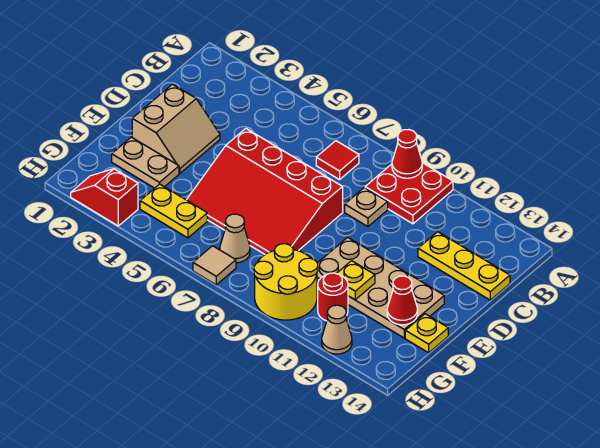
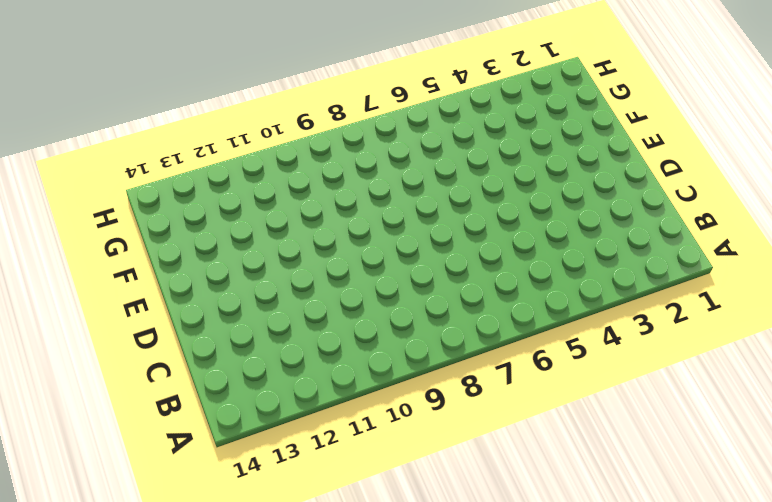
none -> red plate A9:B10 level 1
none -> red tile B7 level 1
none -> tan plate C9 level 1

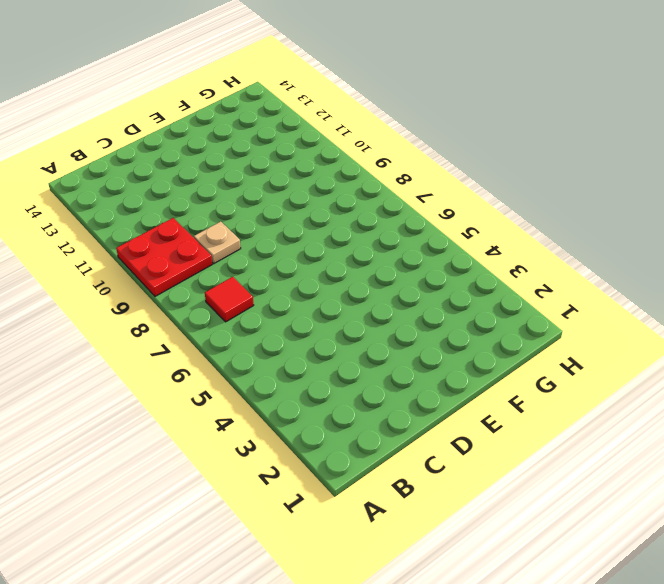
none -> yellow plate C12:C14 level 1
none -> tan slope D2:E3 level 1 top 2
none -> red slope D5:F8 level 1 top D

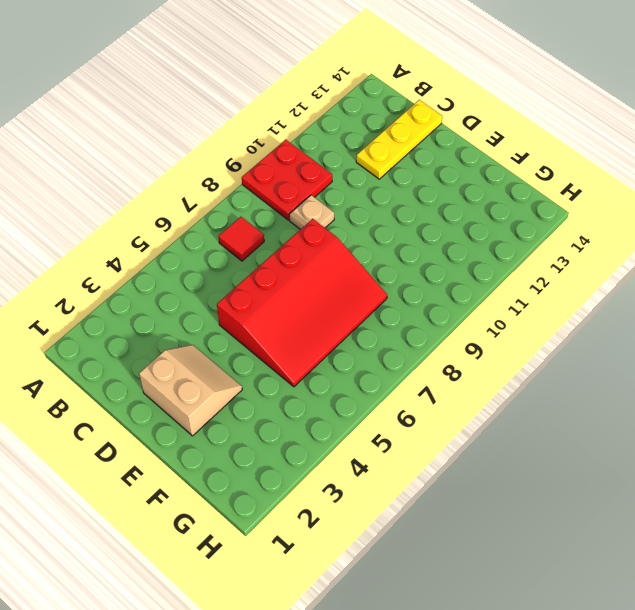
none -> tan plate E10:F13 level 1
none -> tan plate F2:F3 level 1
none -> yellow plate F14 level 1

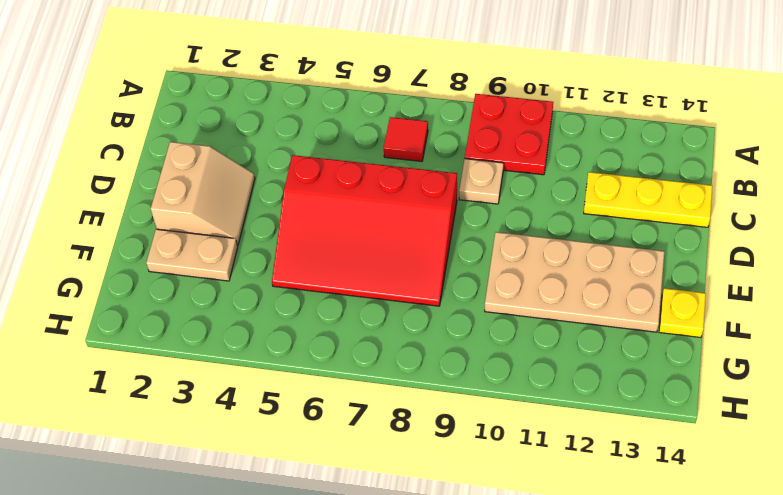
none -> yellow plate G4:G5 level 1
none -> tan cone G7 level 1
none -> yellow round brick G9:H10 level 1

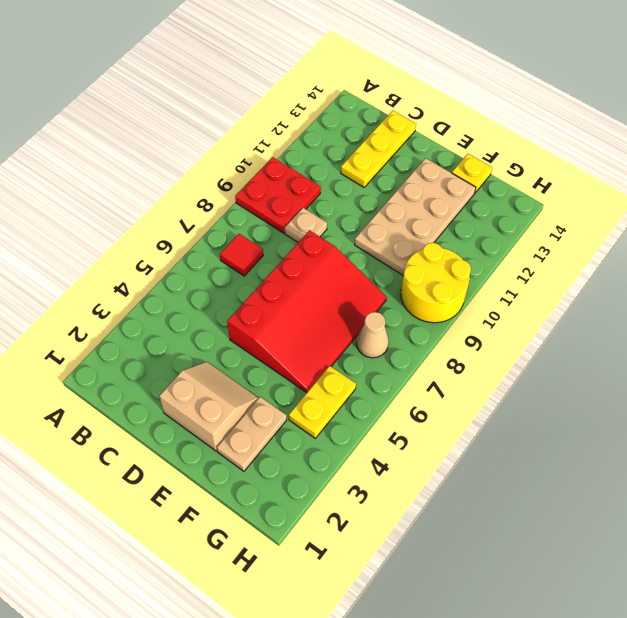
none -> red round brick G11 level 1
none -> red slope H2:H3 level 1 top 3
none -> tan tile H7 level 1

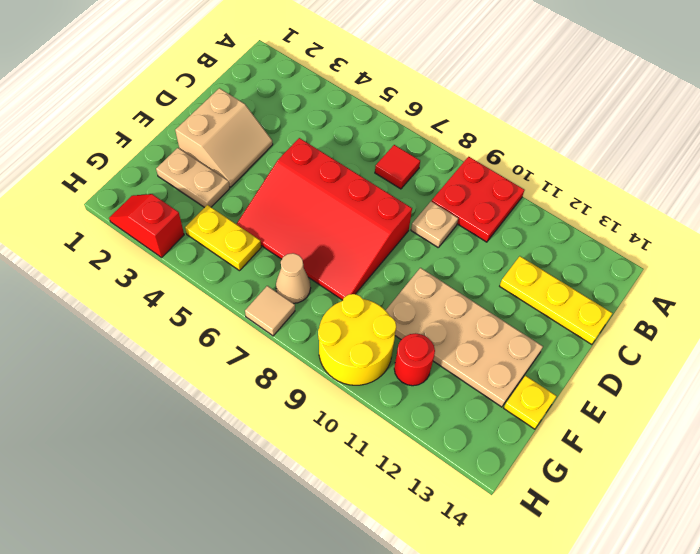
none -> tan cone H12 level 1
none -> red cone A9 level 2
none -> yellow plate F11 level 2

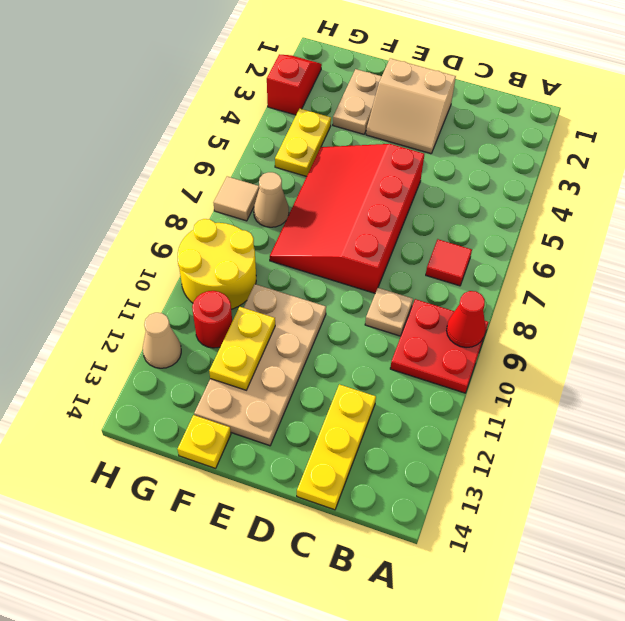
yellow plate F11:F12 level 2 -> yellow plate F11 level 2
none -> red cone F13 level 2

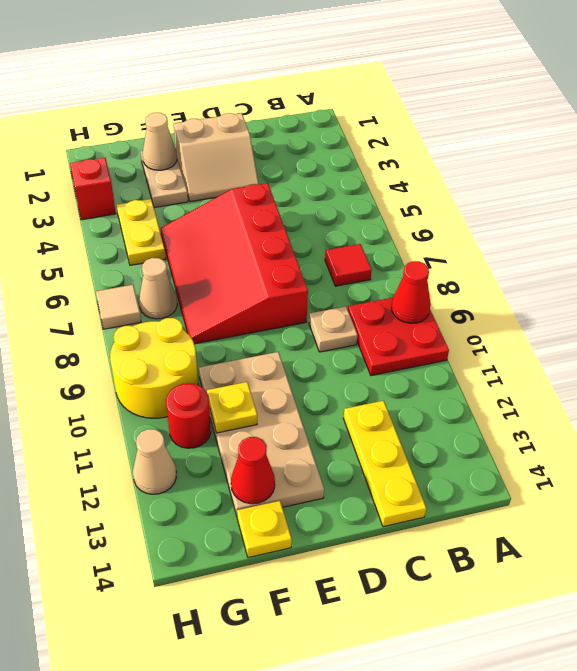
tan cone F2 level 2 -> none

